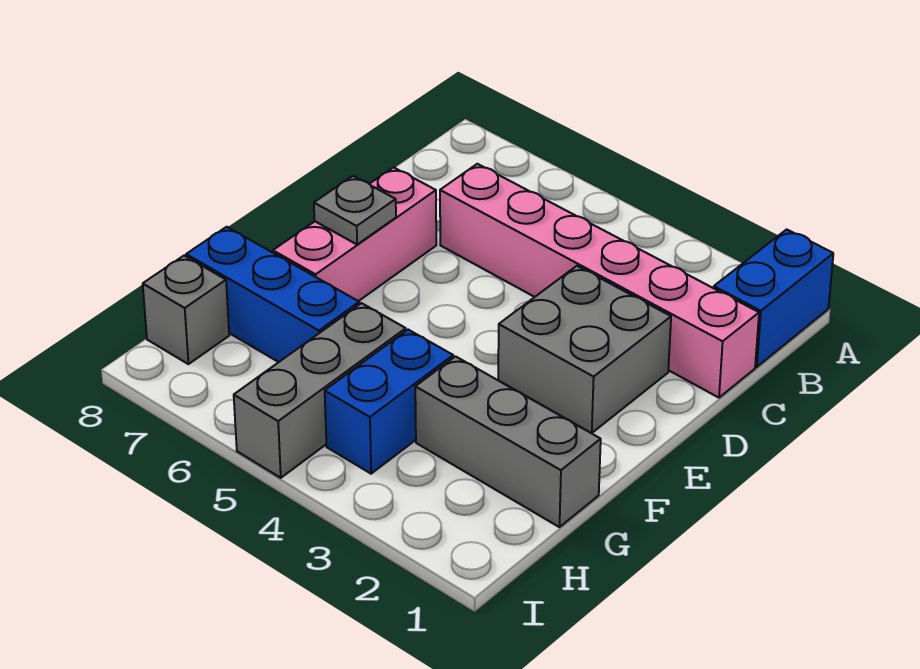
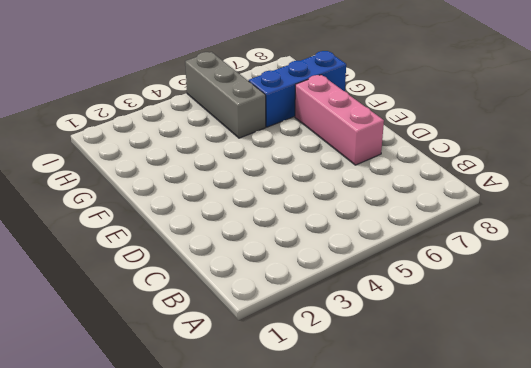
none -> blue brick A1:B1 level 1
none -> pink brick C1:C6 level 1

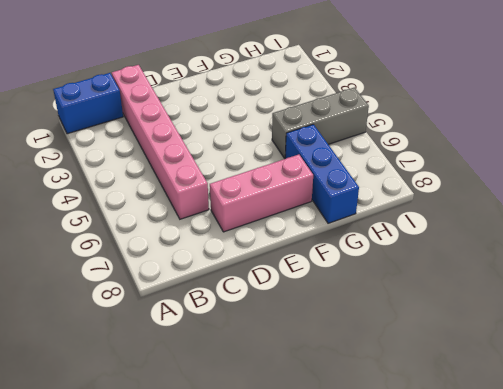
none -> grey brick D2:E3 level 1
none -> grey brick G1:G3 level 1

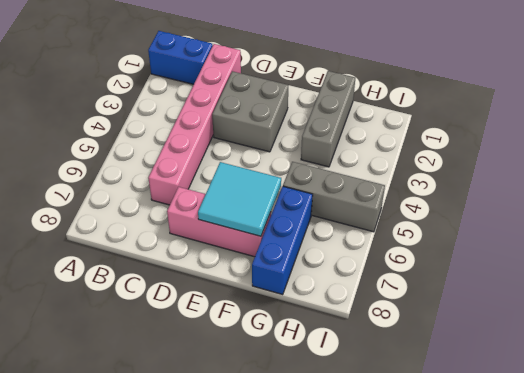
cyan tile E6:F7 level 2 -> grey plate E7 level 2
none -> blue brick G4:H4 level 1
none -> grey brick H8 level 1

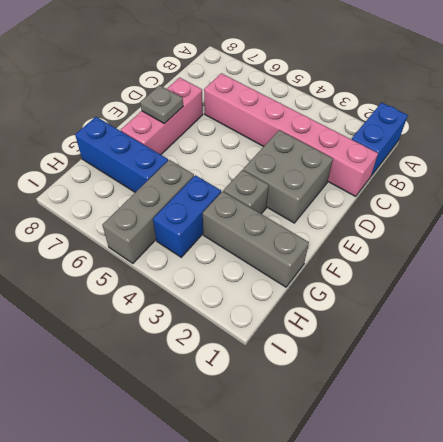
grey brick F3 level 1 -> grey brick H8 level 1

